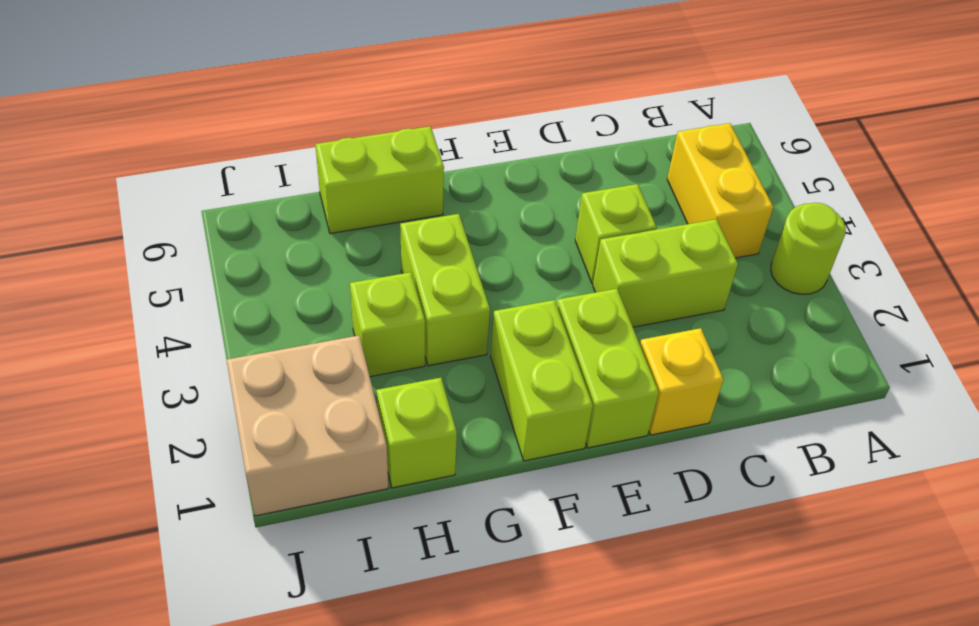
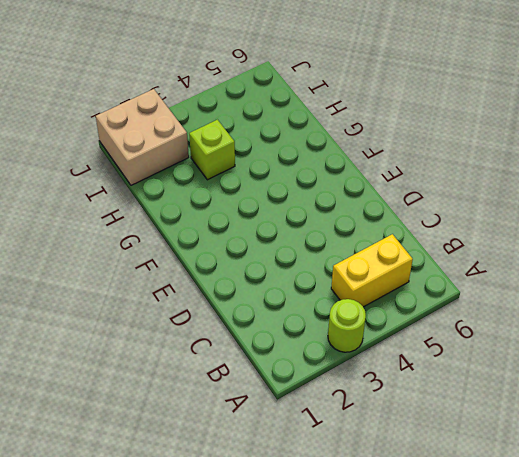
none -> lime brick C3:D3 level 1
none -> yellow brick D1 level 1
none -> lime brick D4 level 1

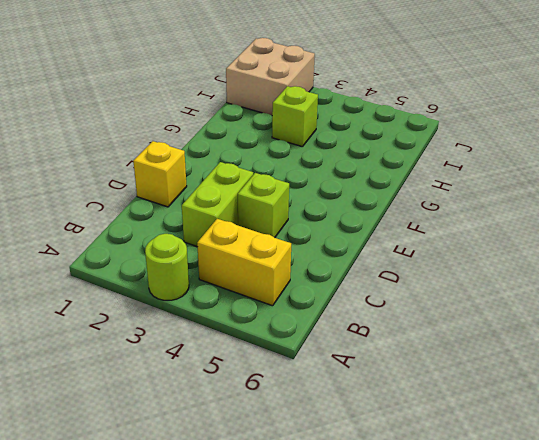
none -> lime brick E1:E2 level 1
none -> lime brick F1:F2 level 1
none -> lime brick G3:G4 level 1

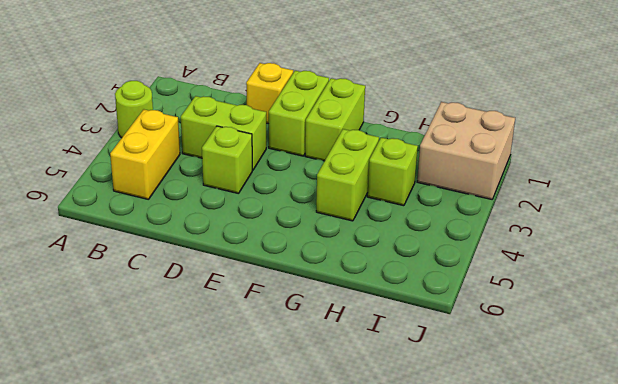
none -> lime brick G6:H6 level 1
none -> lime brick H1 level 1

